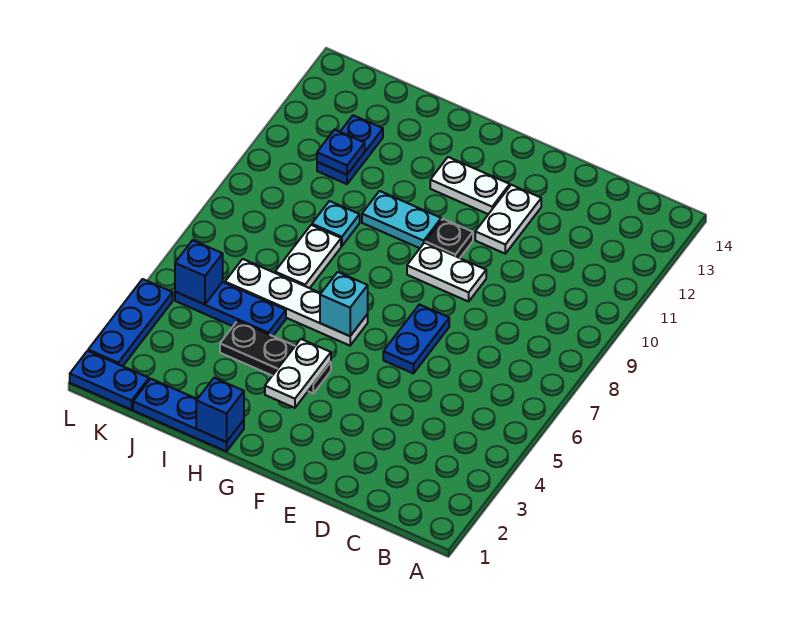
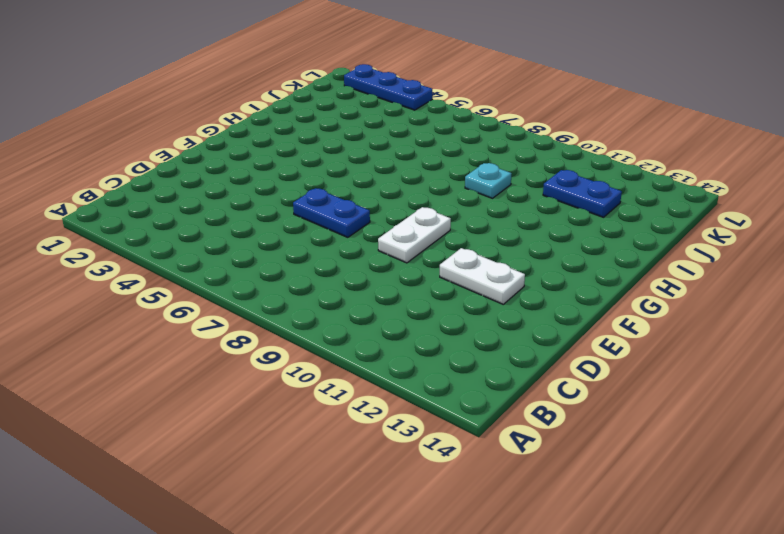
none -> black plate F10 level 1
none -> white plate F12:G12 level 1
none -> black plate G4:I4 level 1

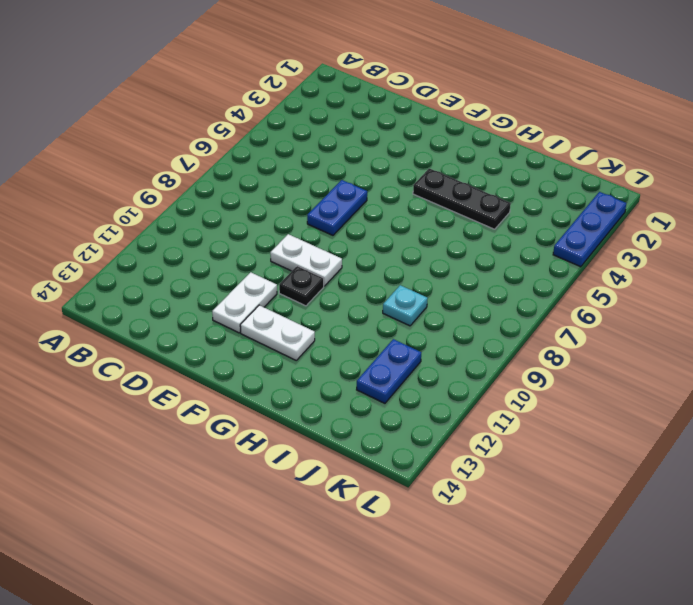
none -> white plate G6:J6 level 1
none -> cyan plate G10:H10 level 1
none -> blue plate H1:J1 level 1

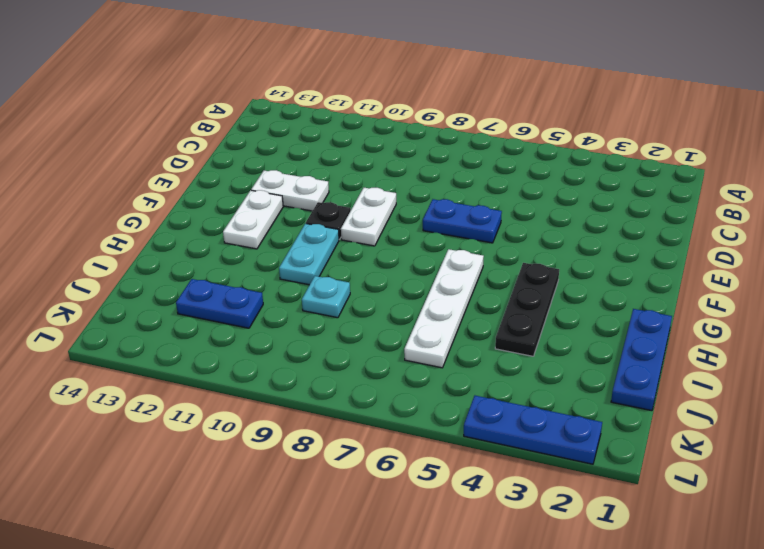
none -> blue plate I5:K5 level 1
none -> white plate I7:I8 level 1
none -> blue plate K1:L1 level 1

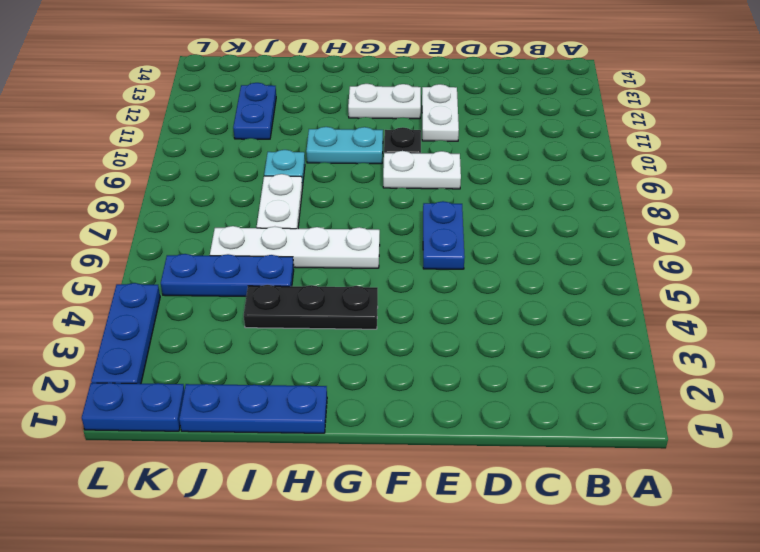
none -> white plate G3:G4 level 2
none -> cyan brick G6 level 2
none -> blue brick H1 level 2

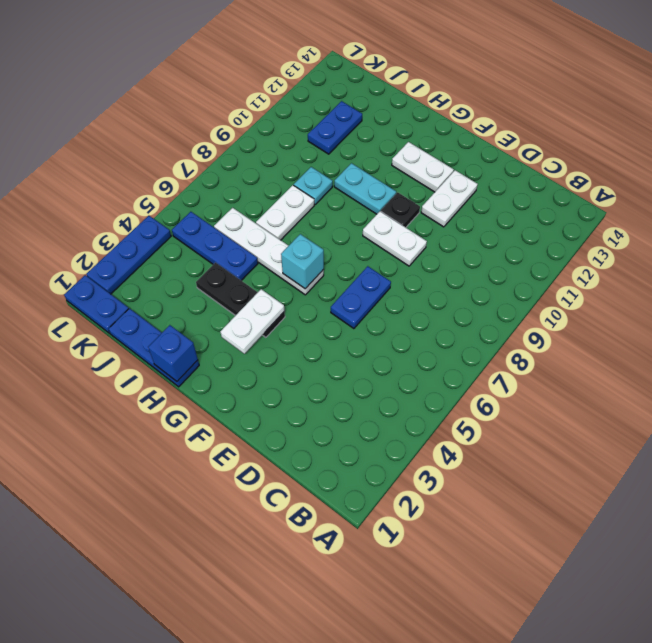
none -> blue plate J11 level 2
none -> blue brick K5 level 2

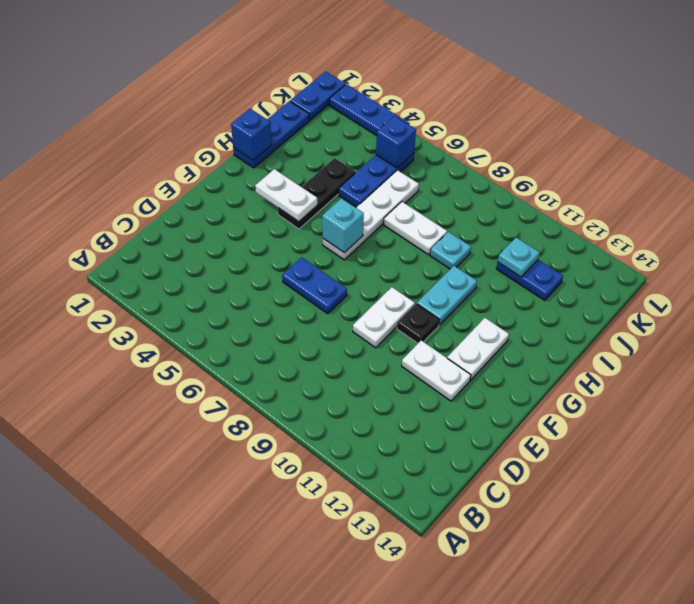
cyan plate J11 level 2 -> blue plate J11 level 2

